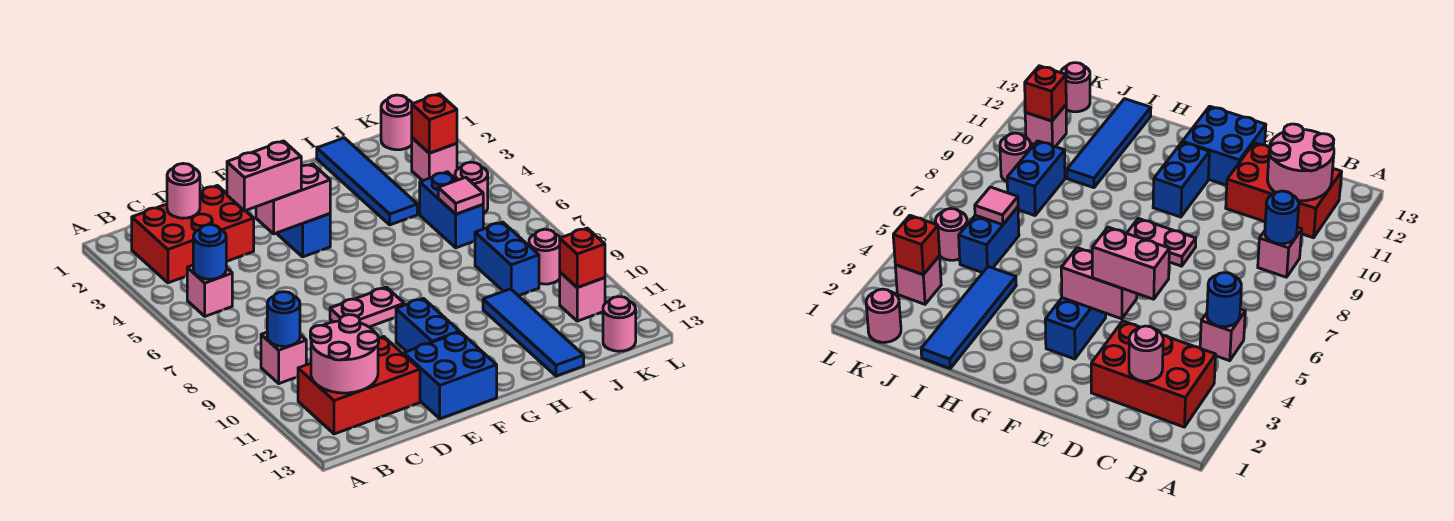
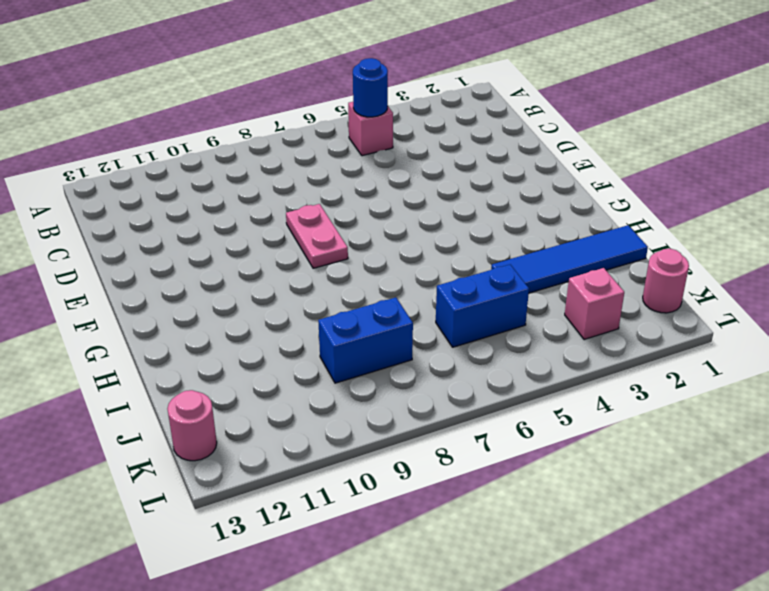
none -> red brick B2:D3 level 1
none -> pink brick B9 level 1
none -> red brick B11:D12 level 1

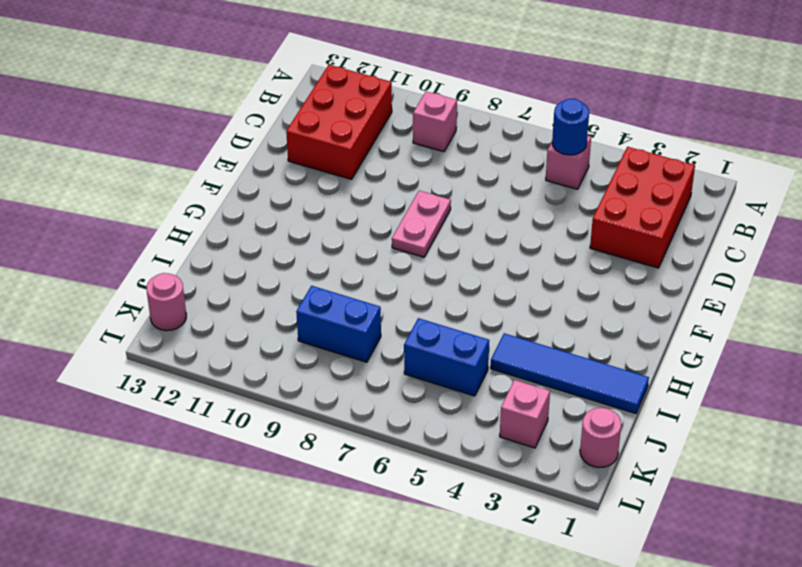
none -> blue brick E12:F13 level 1
none -> blue brick F3:F4 level 1
none -> blue brick F10:F11 level 1

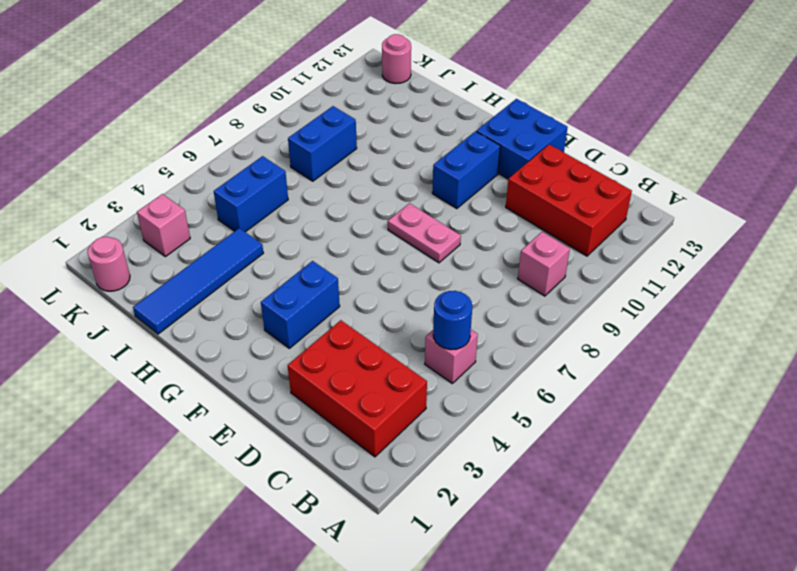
none -> blue tile I10:I13 level 1
none -> pink round brick K5 level 1
none -> pink round brick K9 level 1

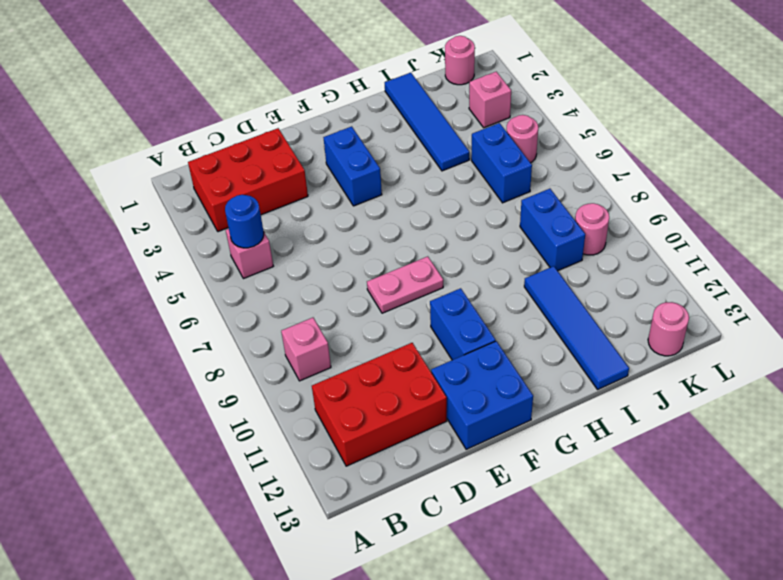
none -> pink brick K11 level 1
none -> blue round brick B9 level 2
none -> pink round brick B11:C12 level 2

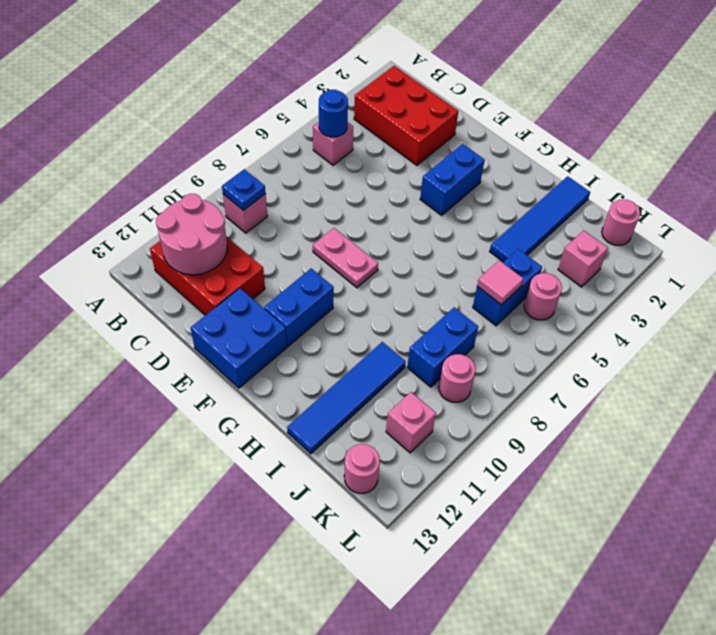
blue plate B9 level 2 -> blue round brick B9 level 2
none -> pink round brick C2 level 2
none -> pink brick E4:F4 level 2
none -> red brick K3 level 2

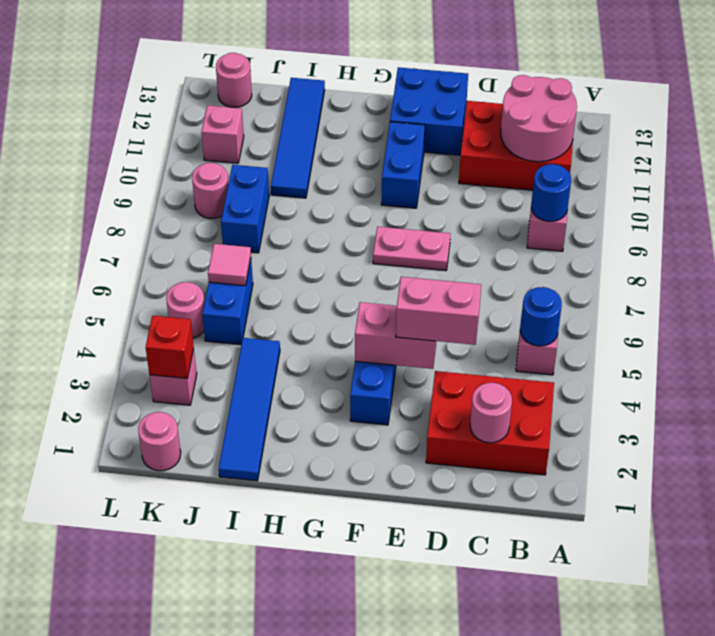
none -> red brick K11 level 2

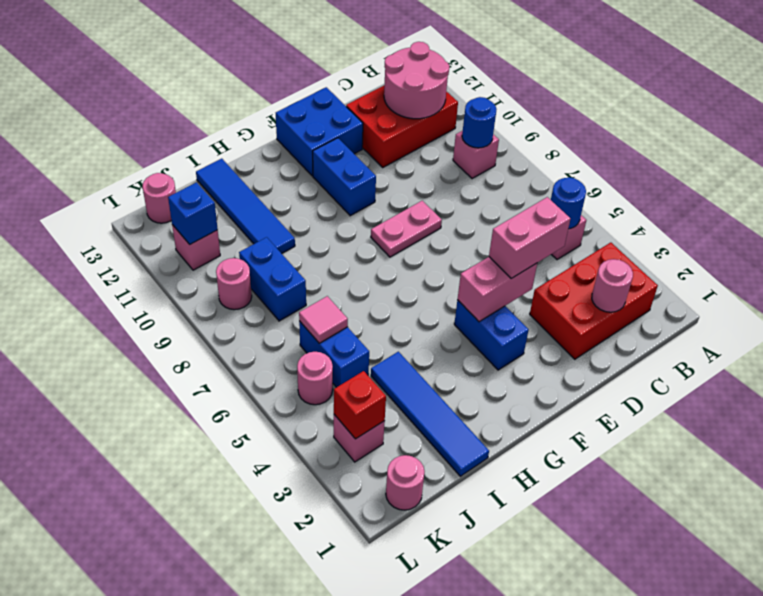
blue brick K11 level 2 -> red brick K11 level 2

